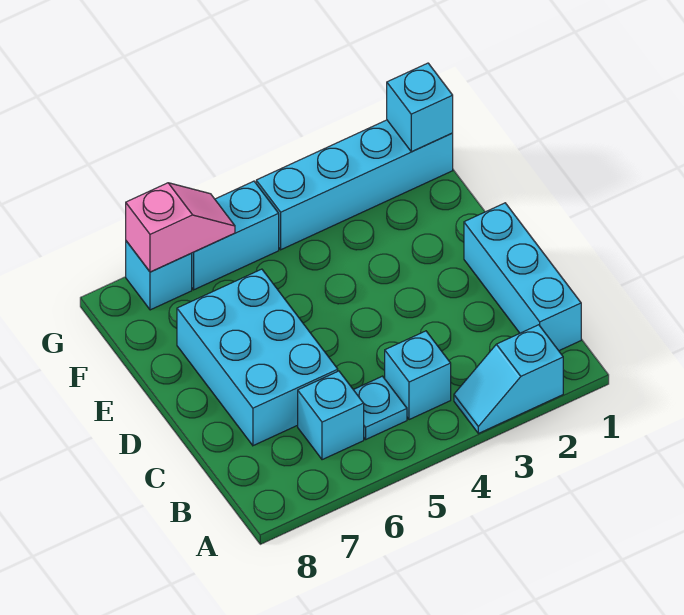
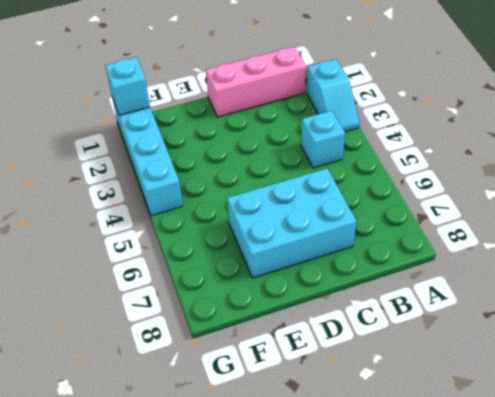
pink brick B1:D1 level 1 -> cyan brick B1:D1 level 1
none -> cyan plate B5 level 1
none -> cyan brick B6 level 1

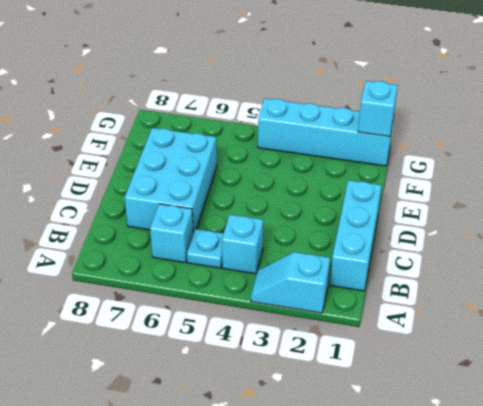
none -> cyan brick G5:G6 level 1
none -> cyan brick G7 level 1

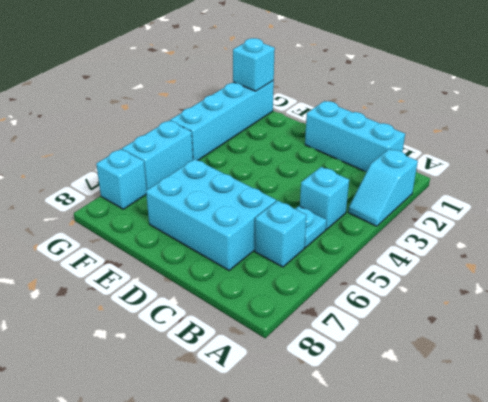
none -> pink slope G6:G7 level 2 top 7

